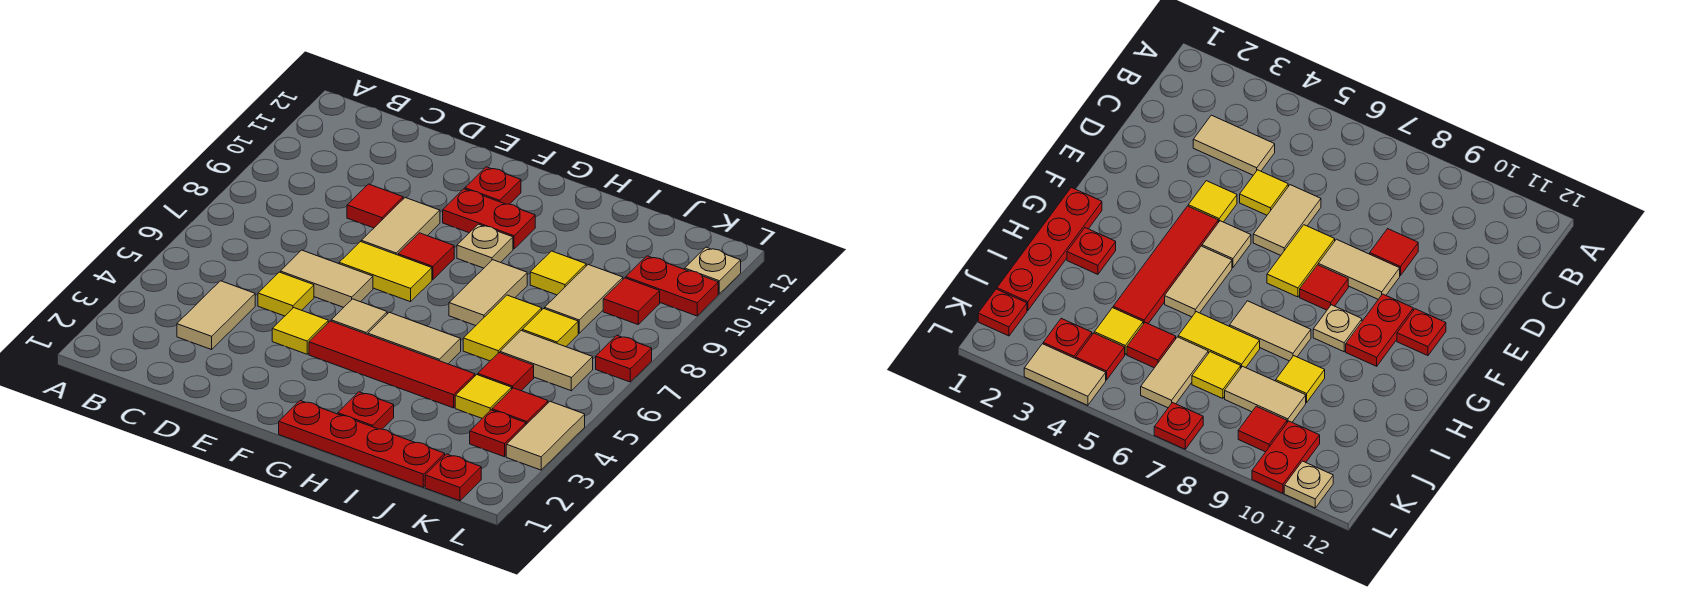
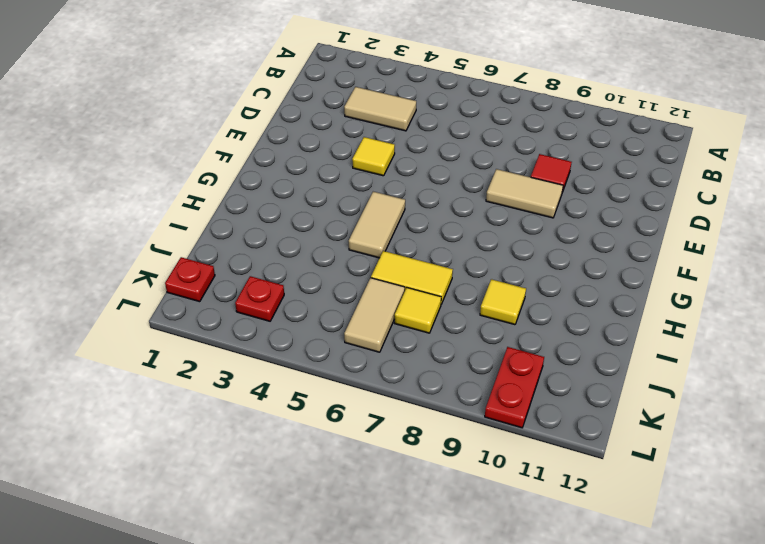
none -> yellow tile D5 level 1
none -> tan tile D6:E6 level 1
none -> yellow tile E7:F7 level 1
none -> red tile F4:I4 level 1

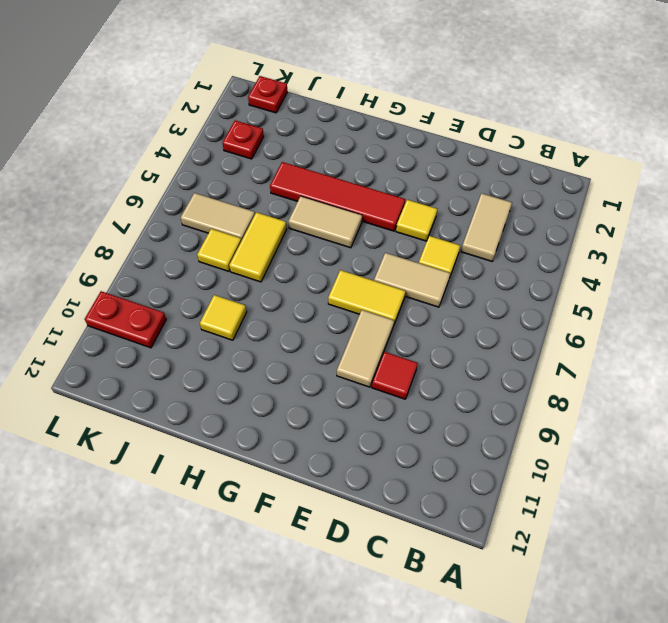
none -> tan tile F5 level 1
none -> red tile F8 level 1
none -> red plate F10:G10 level 1
none -> red plate F11 level 1

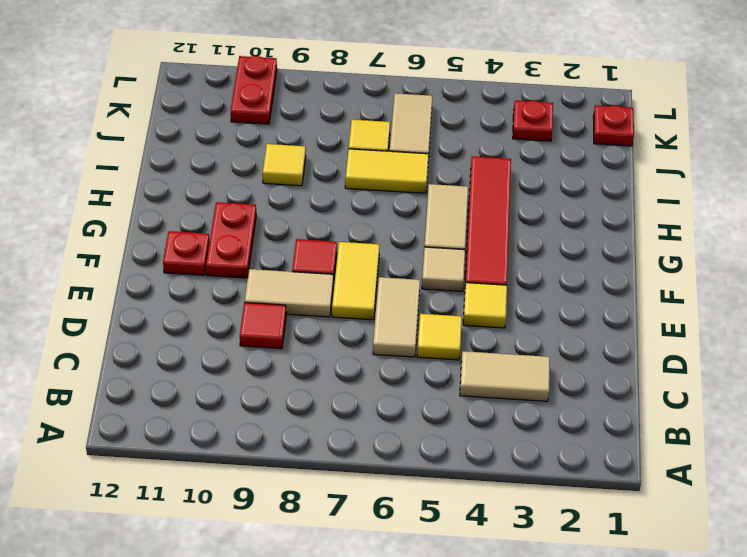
none -> red plate G1:J1 level 1
none -> tan plate G9 level 1
none -> red plate H2 level 1
none -> tan tile H7:H8 level 1

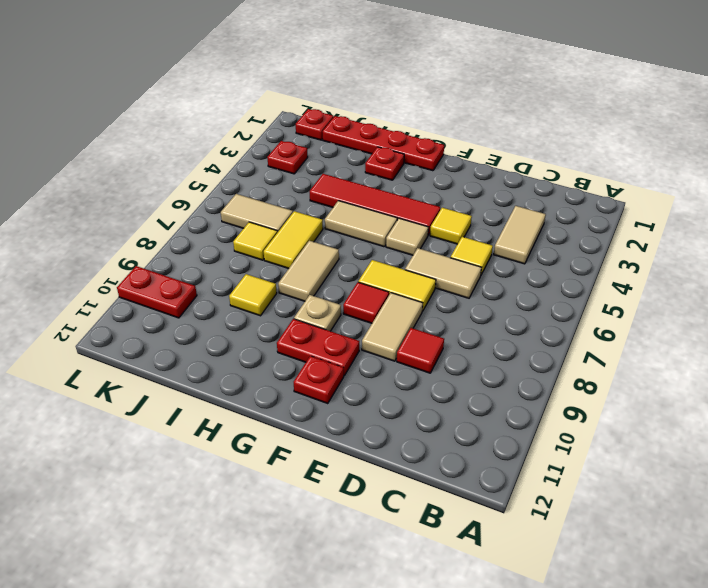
none -> yellow tile J4 level 1
none -> red tile J5 level 1
none -> tan tile J8:J9 level 1
none -> red tile K4 level 1

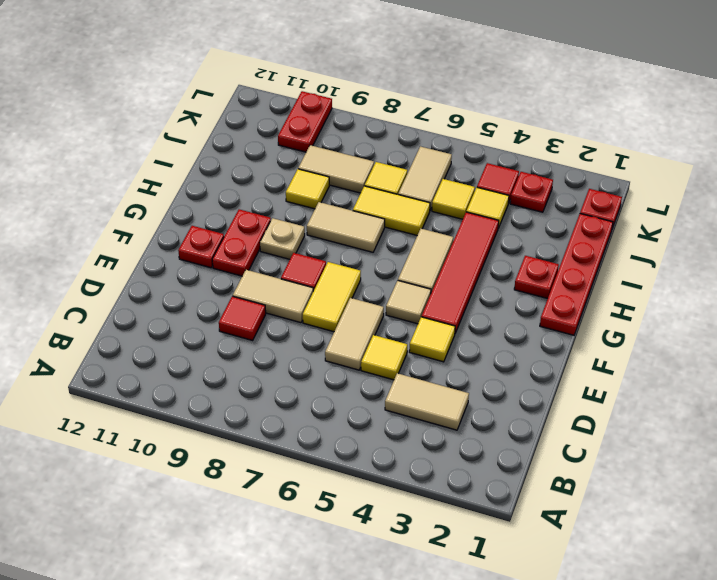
yellow tile J5 level 1 -> red tile J5 level 1
none -> red tile K9 level 1
none -> tan tile L3:L4 level 1
none -> red plate L7 level 1
none -> tan plate L11 level 1

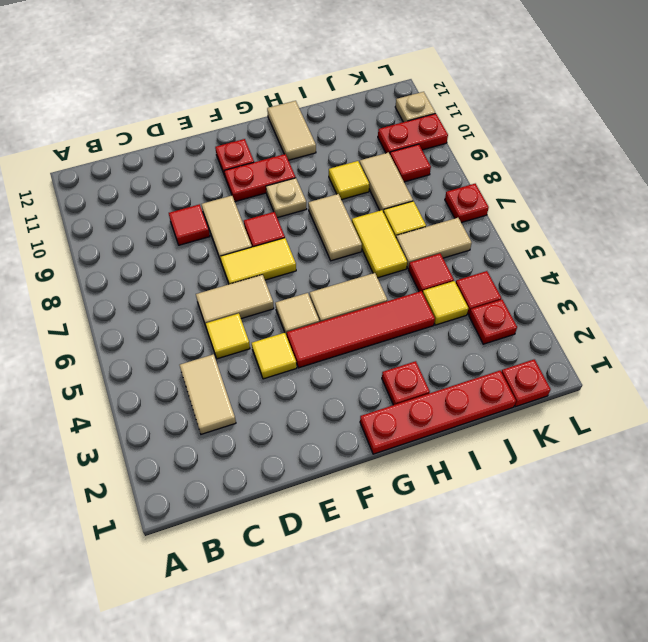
tan tile H11:H12 level 1 -> tan tile L3:L4 level 1

